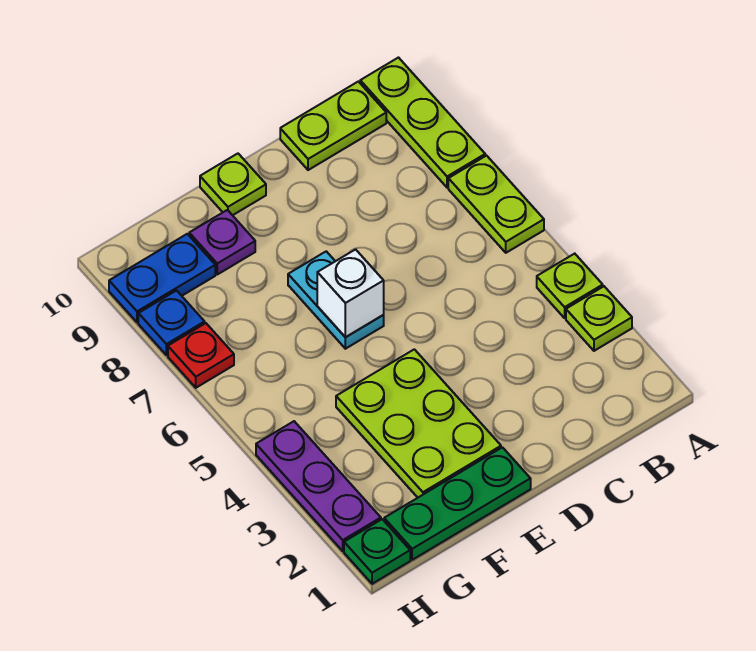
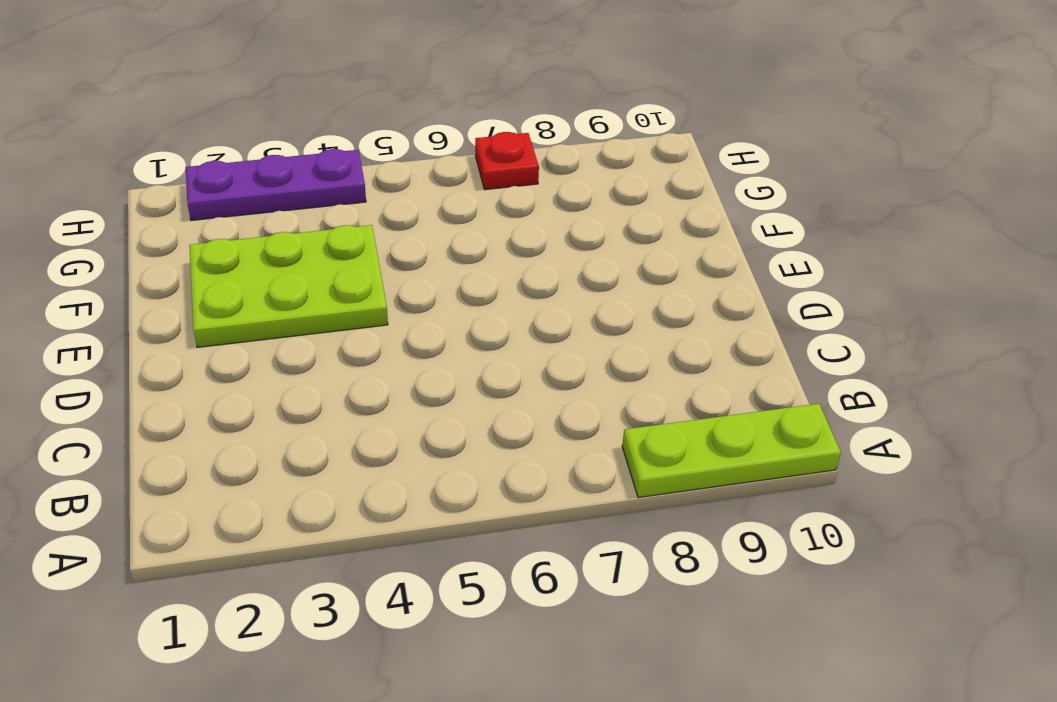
none -> lime plate A3 level 1
none -> lime plate A4 level 1
none -> lime plate A6:A7 level 1

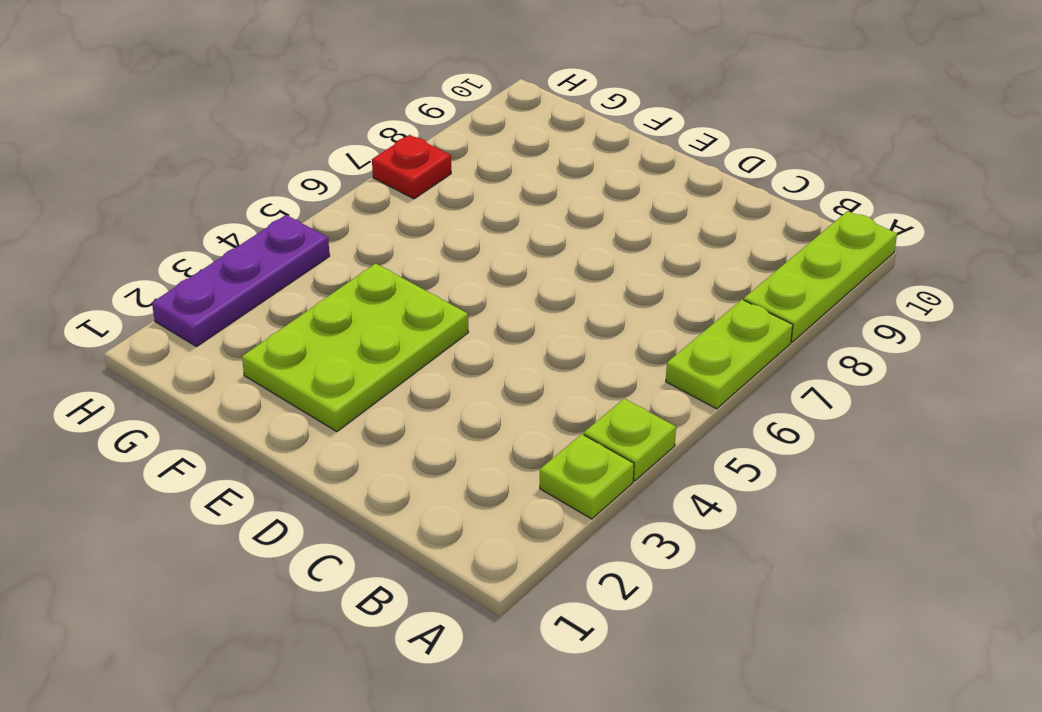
none -> lime plate B10:C10 level 1
none -> green plate E1:G1 level 1
none -> cyan plate E6:E7 level 1

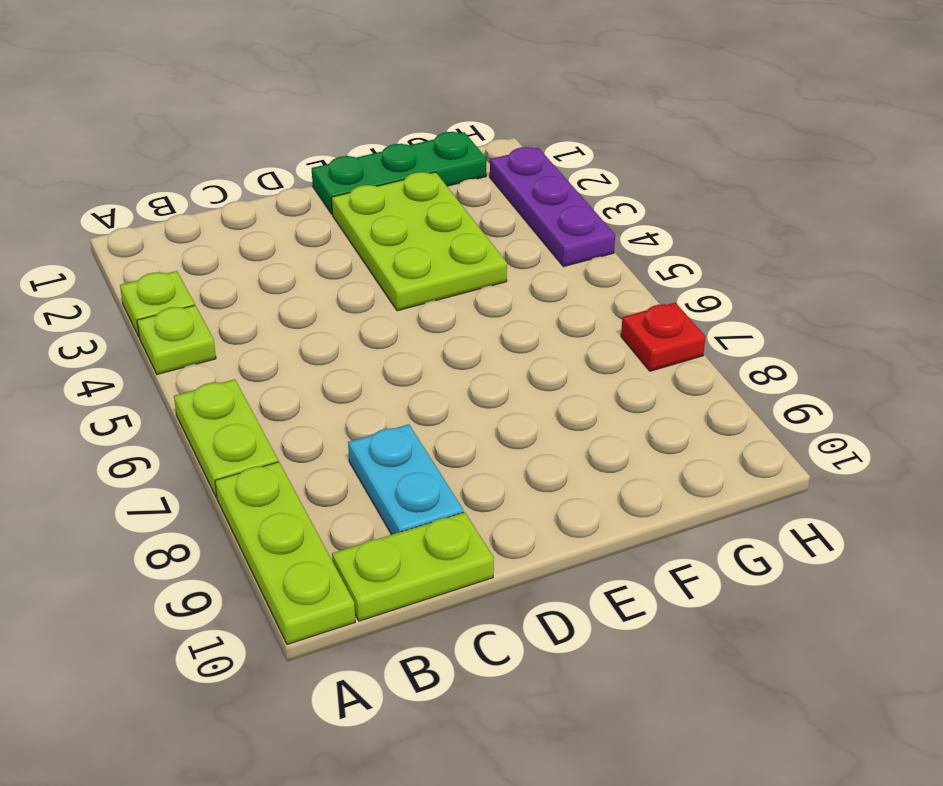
cyan plate C8:C9 level 1 -> cyan plate E6:E7 level 1
none -> lime plate E10 level 1
none -> purple plate F9 level 1
none -> blue plate G9:H9 level 1

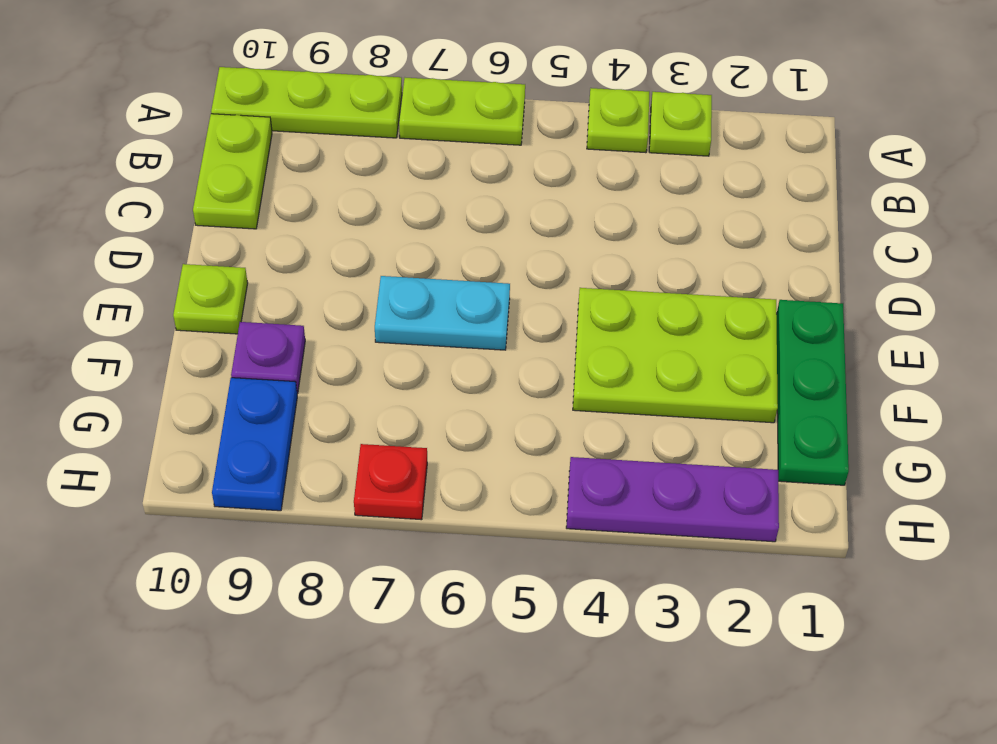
none -> green plate H1 level 1
none -> blue plate H8 level 1
none -> white brick E6 level 2

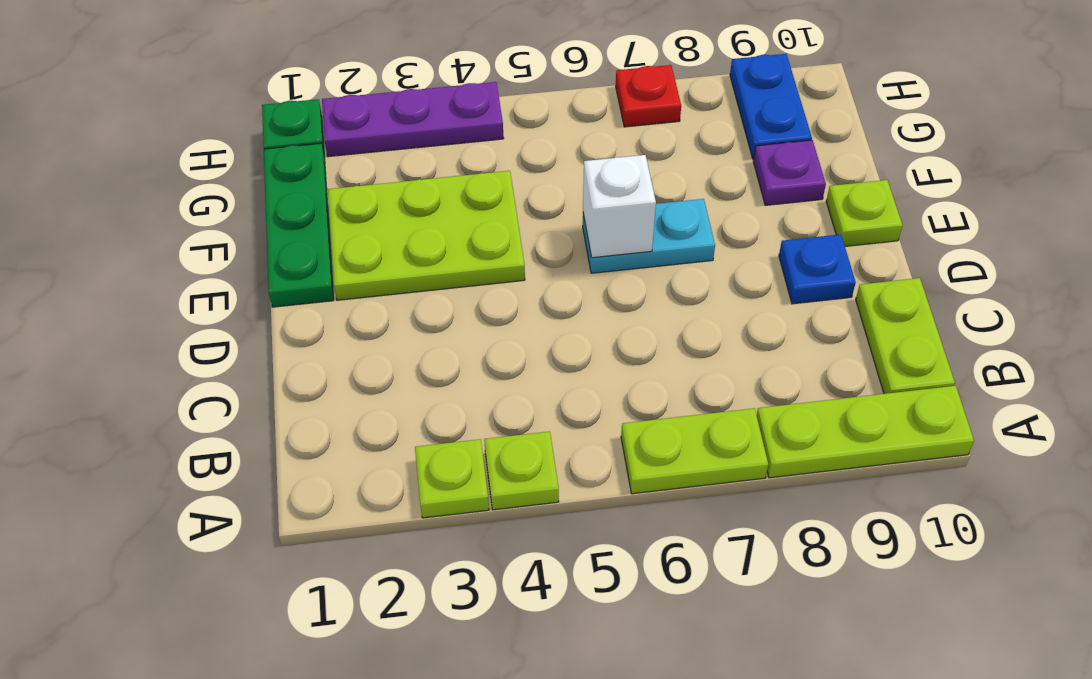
blue plate D9 level 1 -> blue plate H8 level 1

